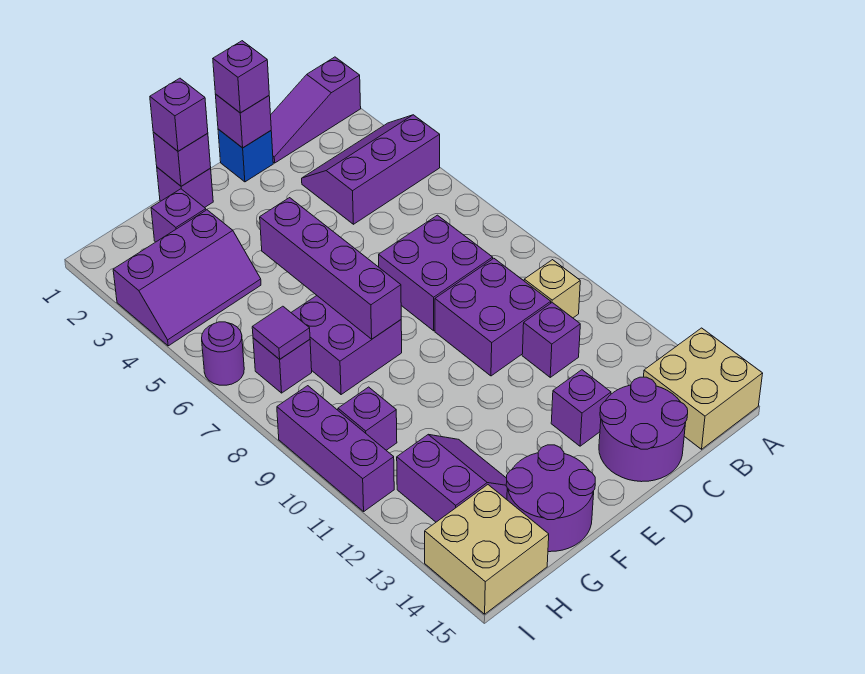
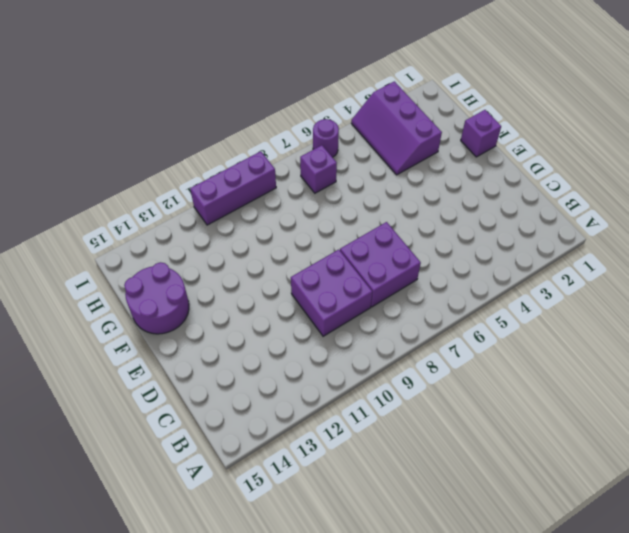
none -> purple slope A1:C1 level 1 top A
none -> purple slope A3:C4 level 1 top 4
none -> tan brick A14:B15 level 1

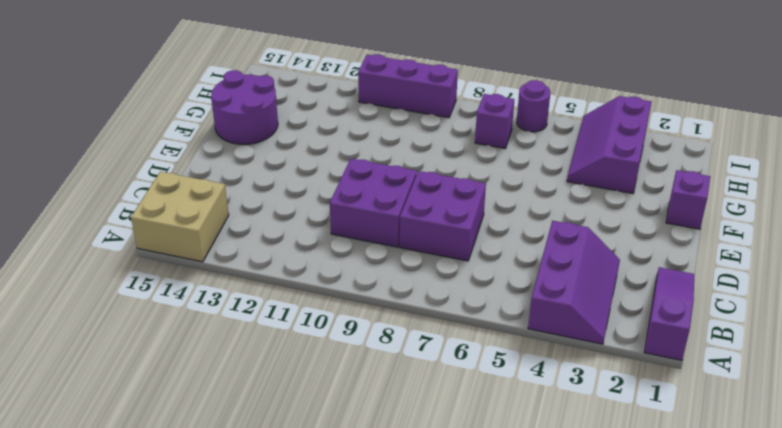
none -> tan brick B10 level 1
none -> purple brick C11 level 1
none -> purple round brick C14:D15 level 1

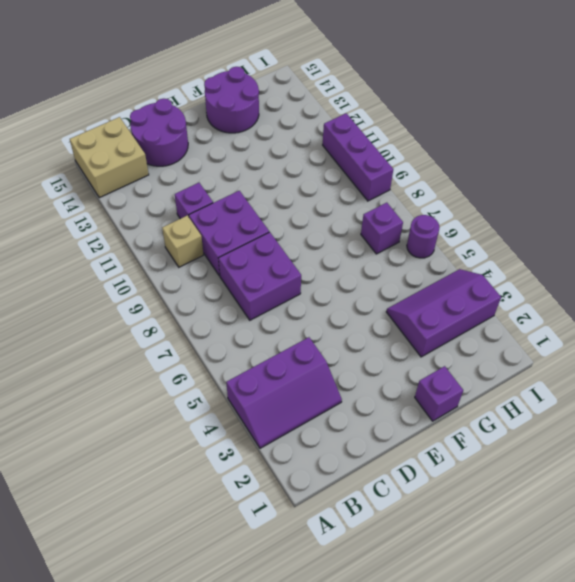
none -> purple slope A1:C1 level 1 top A
none -> blue brick D1 level 1
none -> purple brick D13 level 1

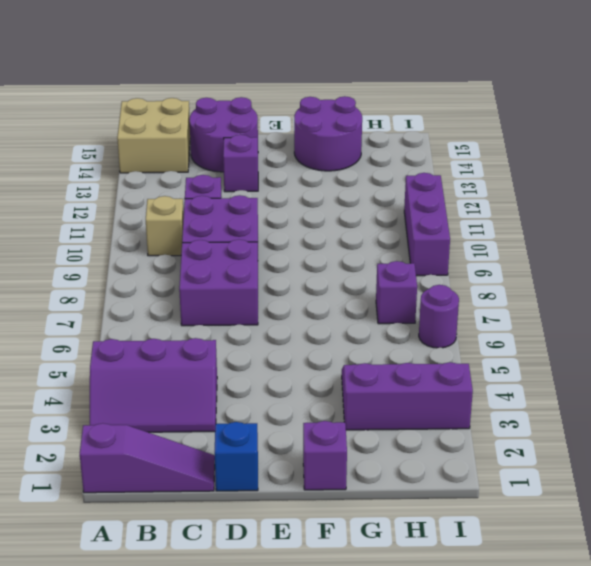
none -> purple brick F7:G8 level 1
none -> purple brick G2 level 1
none -> purple slope G12:H13 level 1 top H

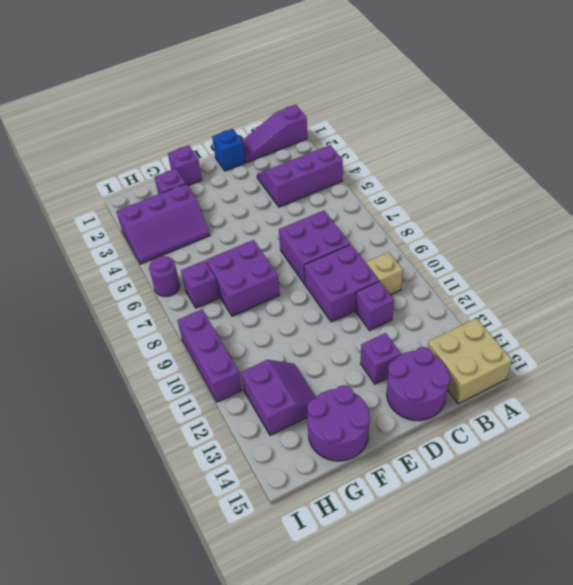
none -> purple brick H10 level 1
none -> tan brick H14:I15 level 1
none -> purple brick D1 level 2

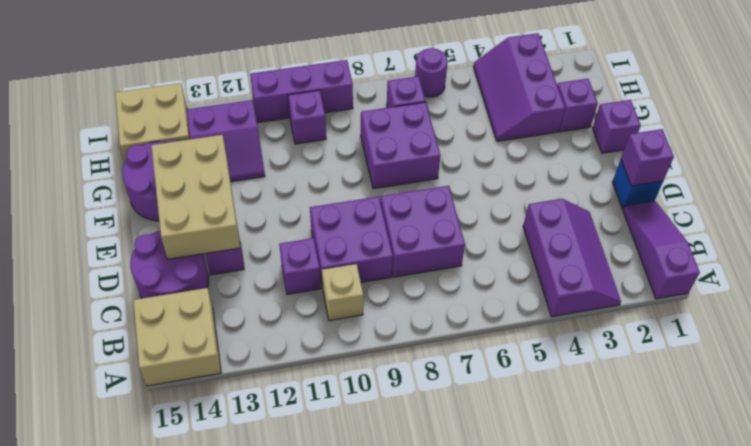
tan brick D13:F14 level 2 -> none
none -> purple brick F1 level 2
none -> purple brick F5:F8 level 2
none -> purple tile H7 level 2

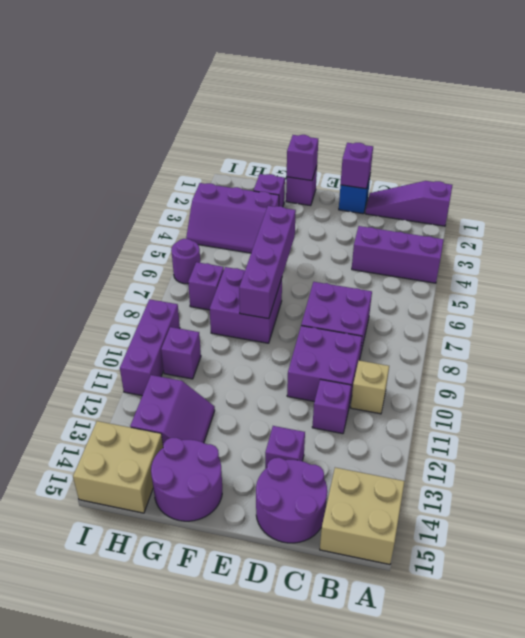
none -> purple tile H7 level 2
none -> purple brick D1 level 3
none -> purple brick F1 level 3

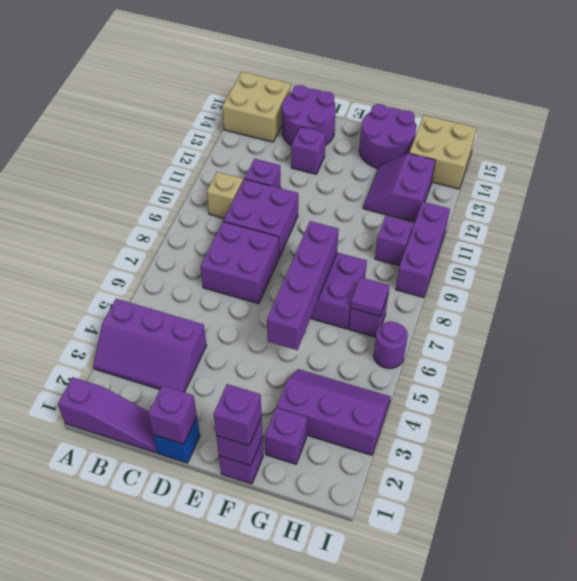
none -> purple brick D1 level 3

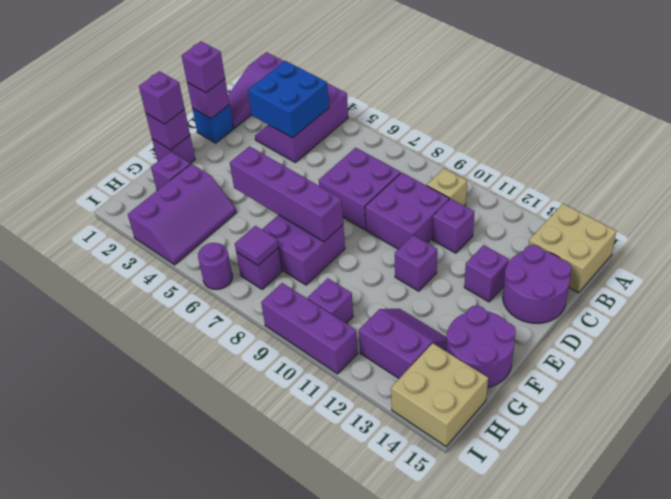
blue brick B3:C4 level 2 -> none
purple brick E11 level 1 -> none

